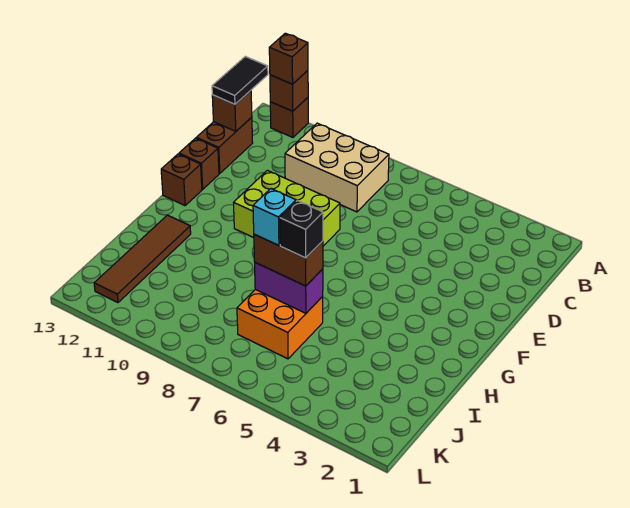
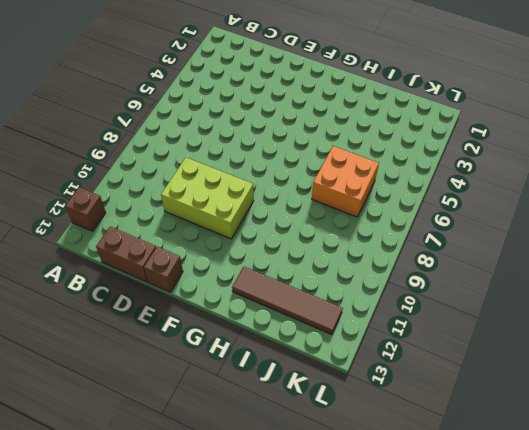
lime brick D9:F10 level 1 -> lime brick E8:F10 level 1
none -> tan brick B8:C10 level 1
none -> brown brick F13 level 1
none -> brown brick A12 level 2

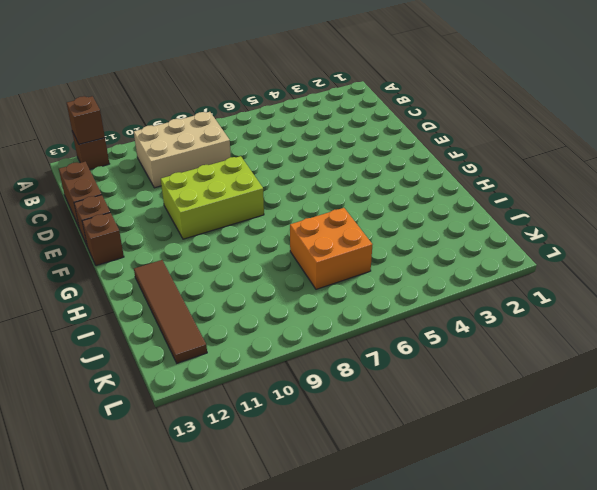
none -> brown brick C13 level 2
none -> purple brick I6:I7 level 2
none -> brown brick A12 level 3

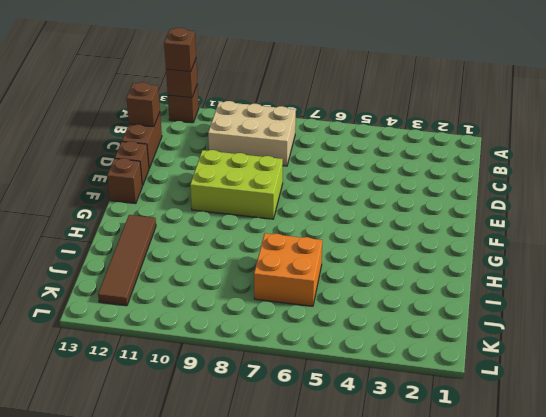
none -> purple brick I6:I7 level 2
none -> black tile B13:C13 level 3
none -> brown brick I6:I7 level 3

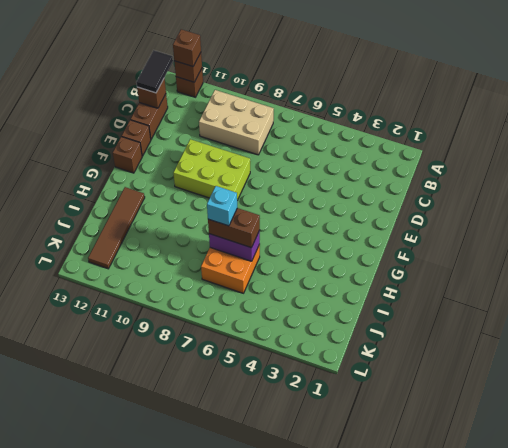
none -> black brick I6 level 4

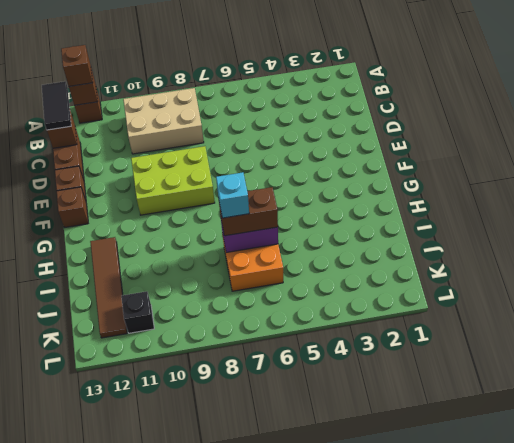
black brick K11 level 1 -> black brick I6 level 4

